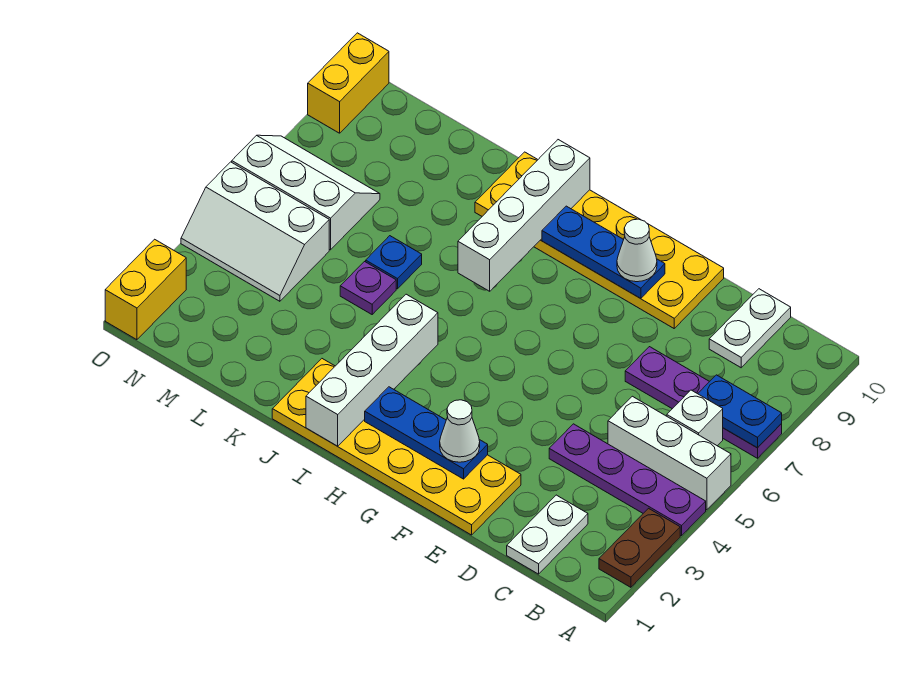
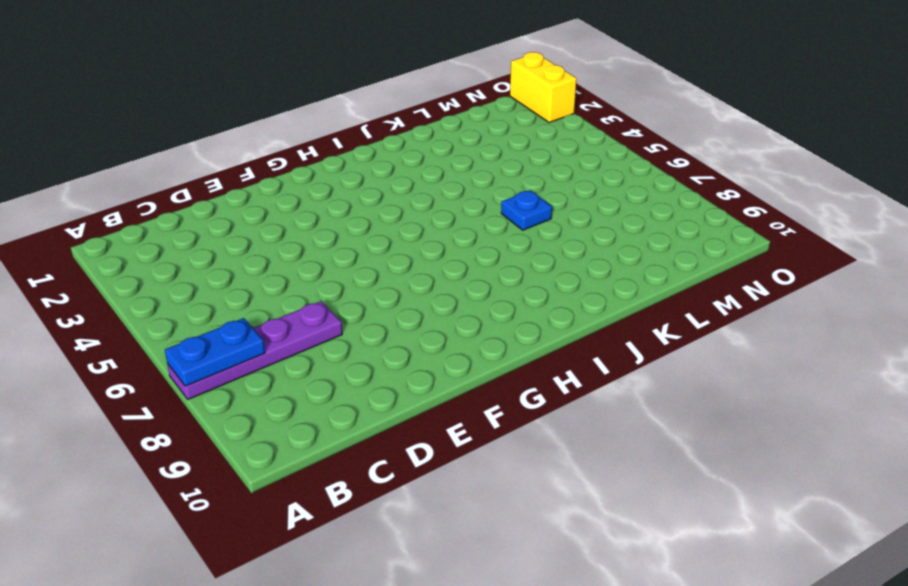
none -> brown plate A2:A3 level 1
none -> purple plate A4:D4 level 1
none -> white brick A5:C5 level 1

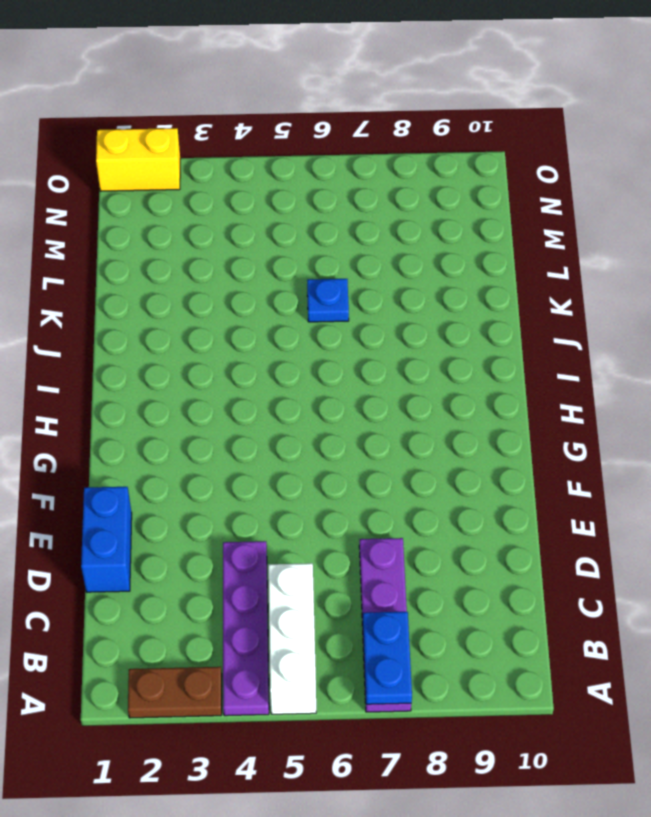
blue brick D1:E1 level 1 -> yellow plate E1:J2 level 1
none -> white brick B6 level 1
none -> white plate C1:C2 level 1
none -> white plate C9:C10 level 1

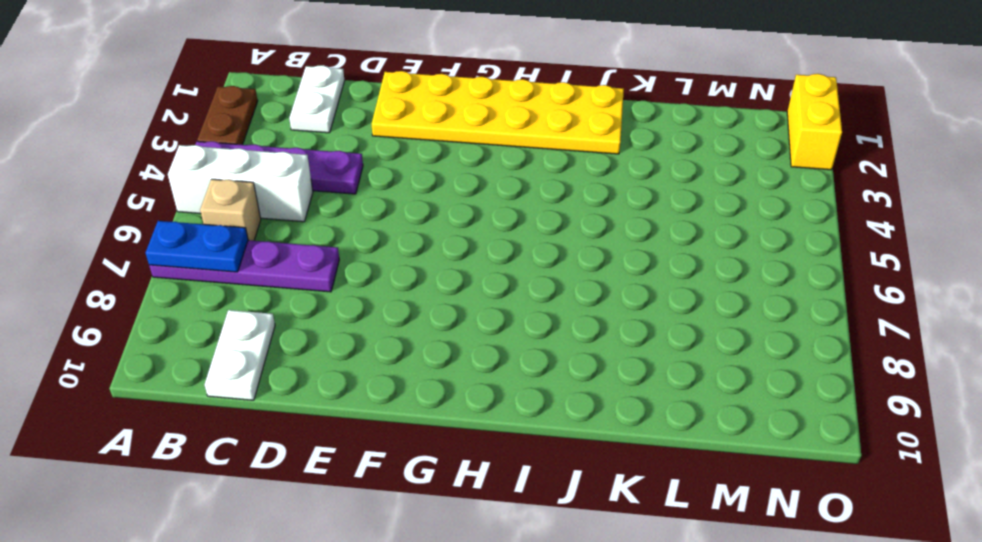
tan brick B6 level 1 -> white brick B6 level 1
none -> yellow plate E9:J10 level 1
none -> purple plate K5 level 1
none -> blue plate K6 level 1

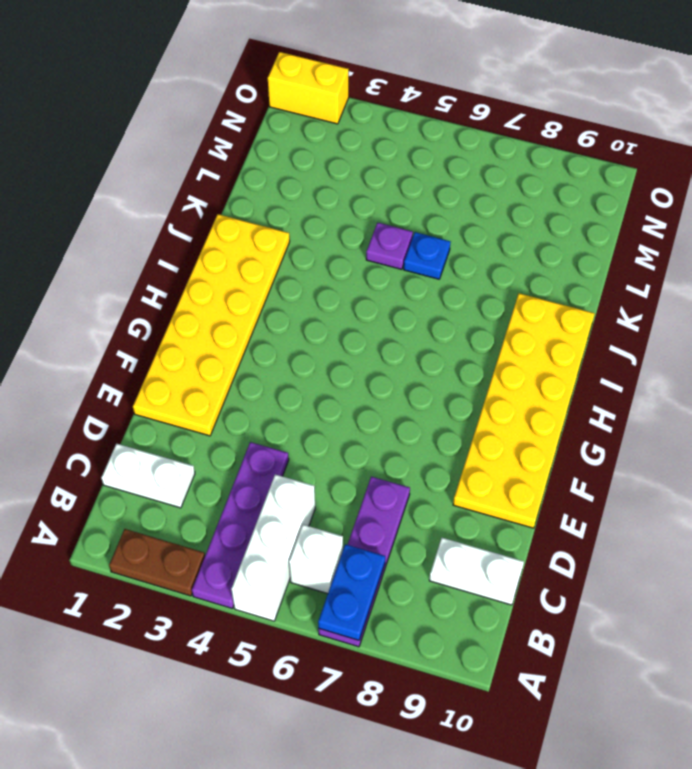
none -> white slope M4:O5 level 1 top 5
none -> white slope M6:O7 level 1 top 6
none -> yellow brick O9:O10 level 1

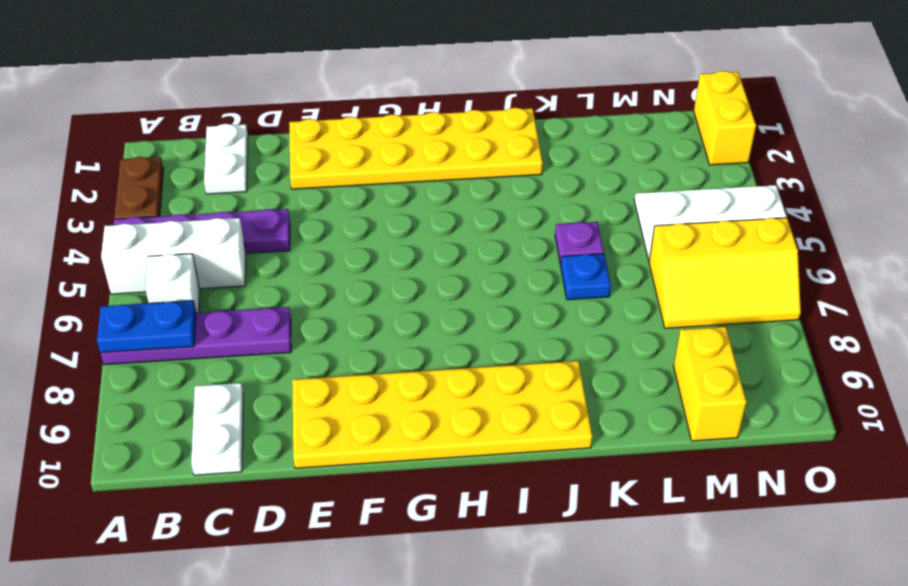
yellow slope M6:O7 level 1 top 6 -> white slope M6:O7 level 1 top 6
yellow brick M9:M10 level 1 -> yellow brick O9:O10 level 1
none -> blue plate F2:H2 level 2
none -> blue plate F9:H9 level 2
none -> white brick I1:I4 level 2

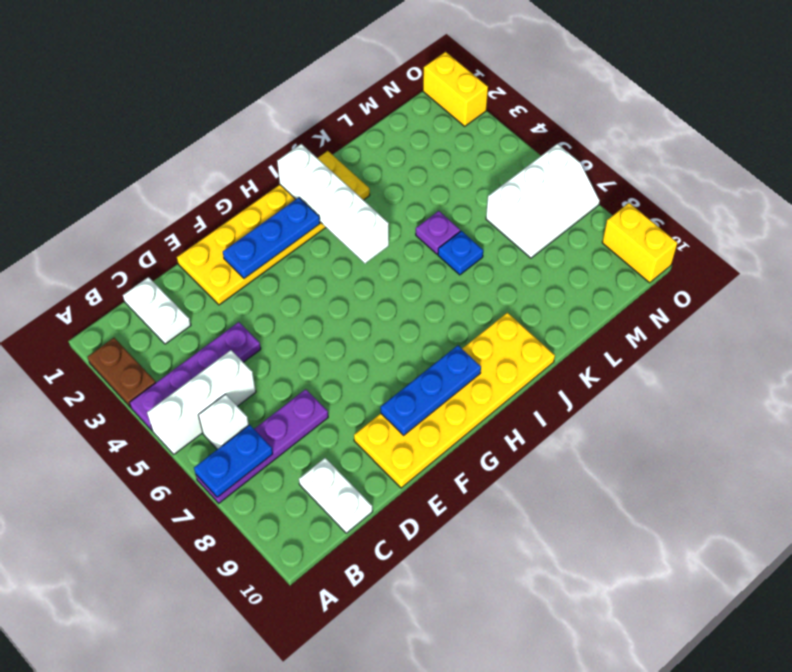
none -> white slope M4:O5 level 1 top 5
none -> white brick I7:I10 level 2
none -> white cone F2 level 3

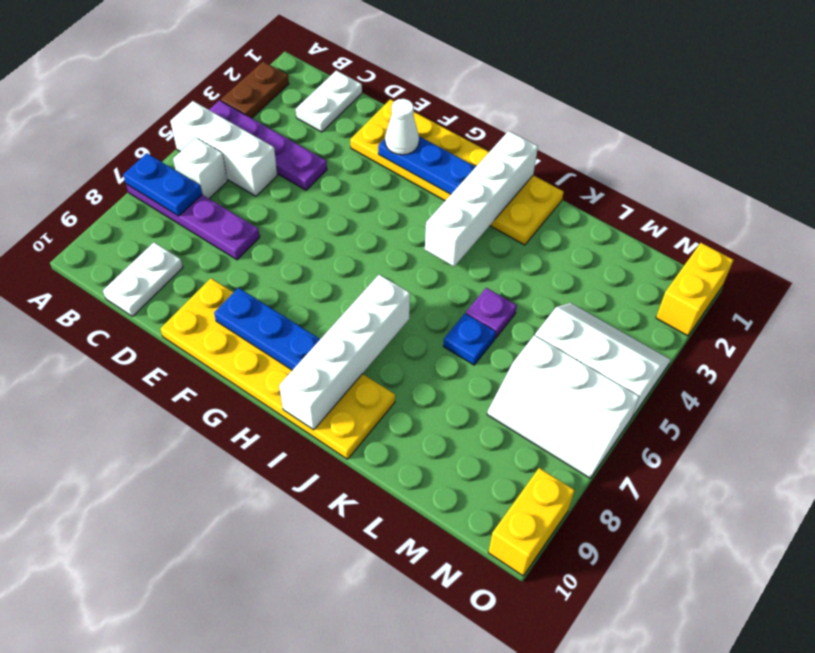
none -> white cone F9 level 3

